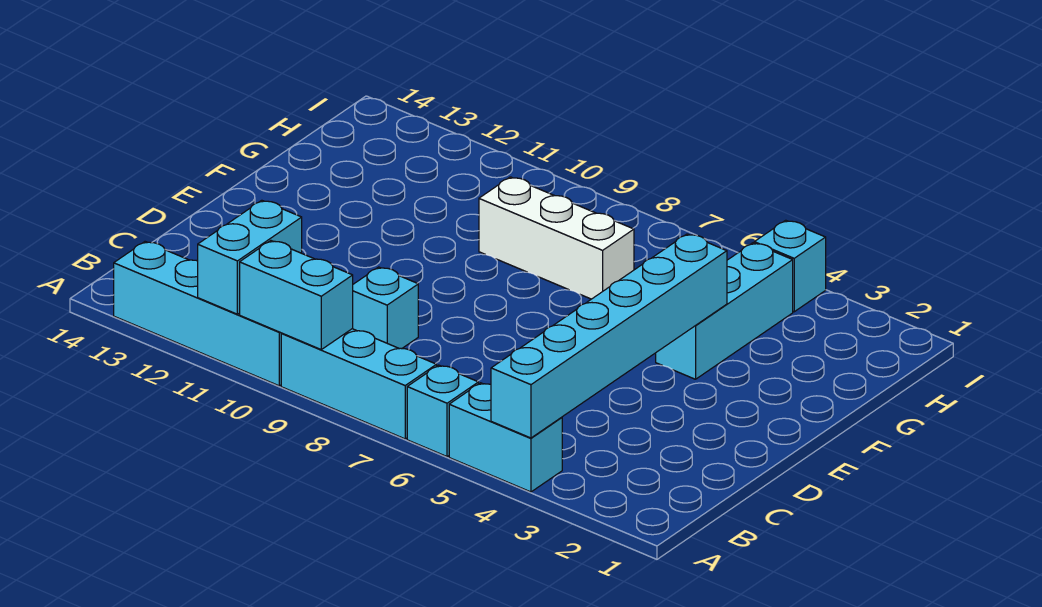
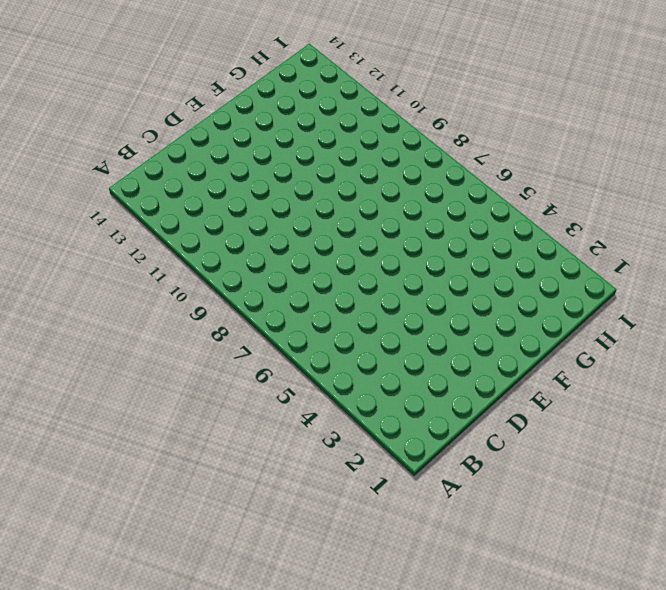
none -> cyan brick A4:A5 level 1
none -> cyan brick A6 level 1

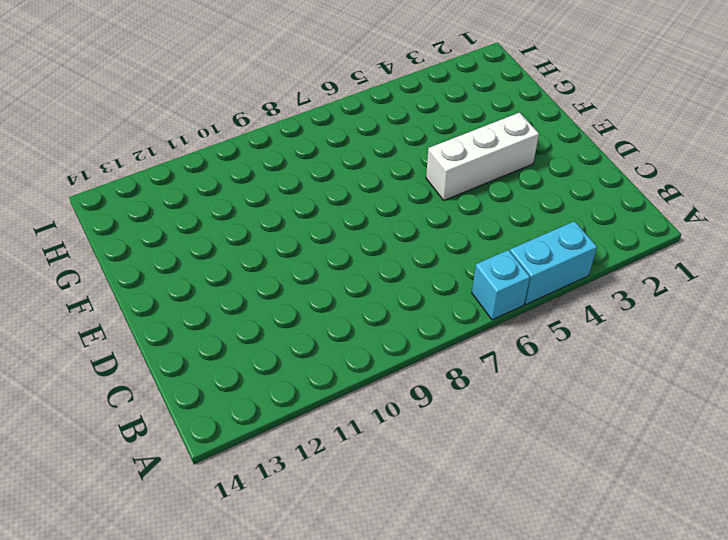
white brick E3:E5 level 1 -> white brick G7:G9 level 1
none -> cyan brick A7:A9 level 1
none -> cyan brick A10:A13 level 1

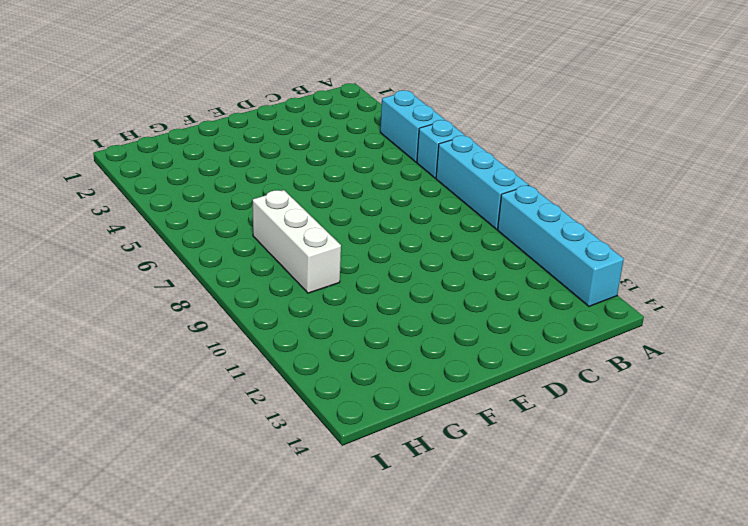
none -> cyan brick C9 level 1
none -> cyan brick F4:H4 level 1

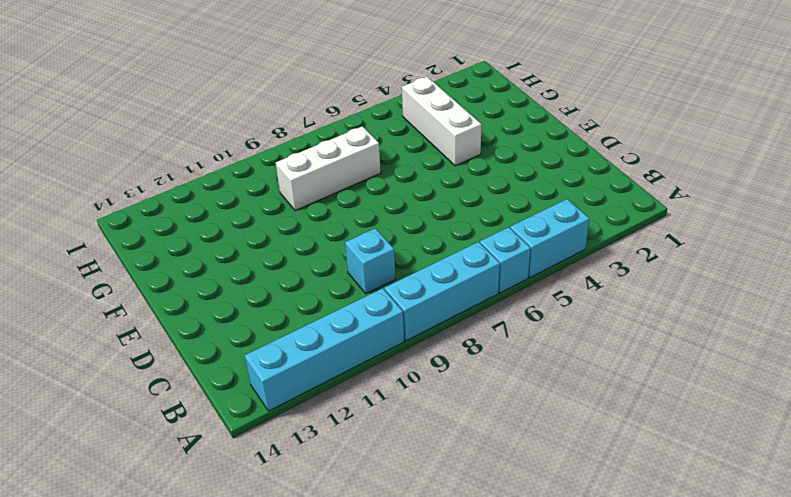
white brick F4:H4 level 1 -> cyan brick F4:H4 level 1
none -> cyan brick I4 level 1
none -> cyan brick A4:F4 level 2

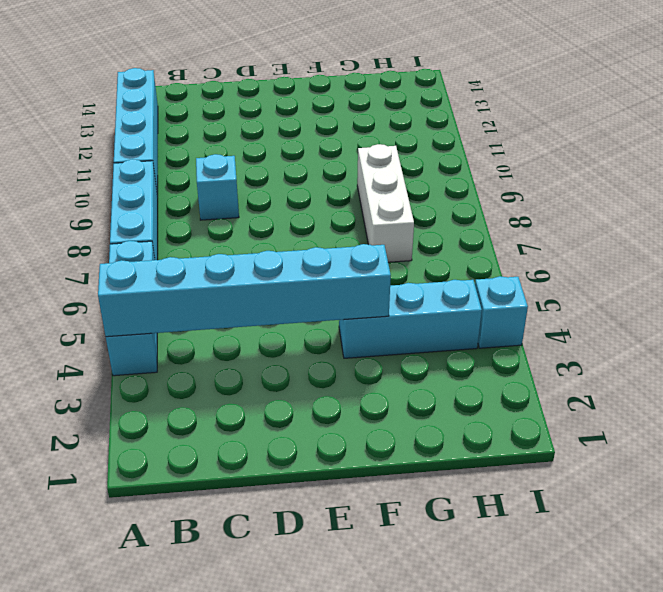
none -> cyan brick A9:A10 level 2
none -> cyan brick A11:B11 level 2

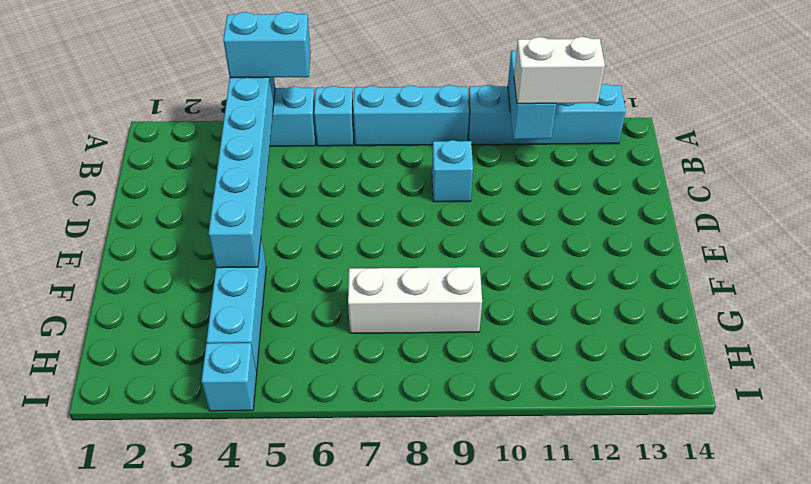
cyan brick A4:A5 level 3 -> cyan brick A9:A10 level 2
white brick B11:B12 level 3 -> none

